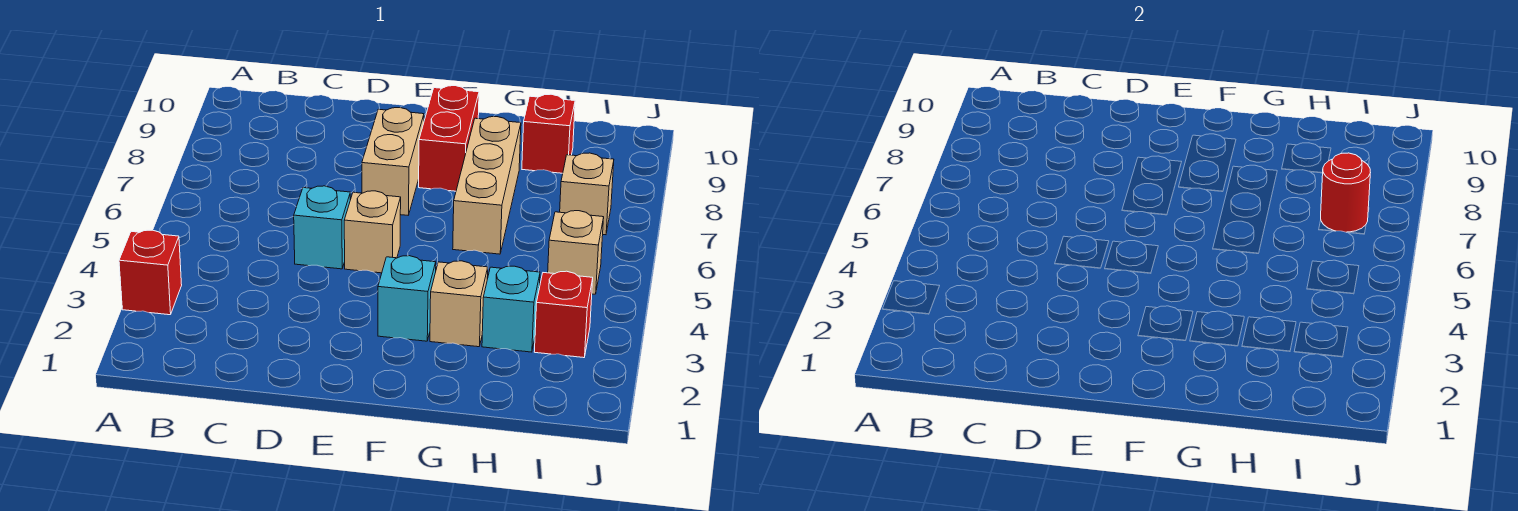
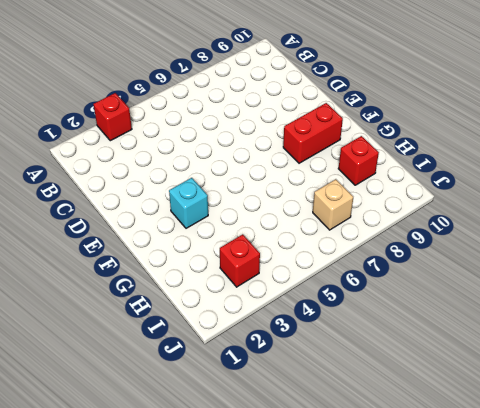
none -> cyan brick D5 level 1
none -> tan brick E5 level 1
none -> tan brick E7:E8 level 1

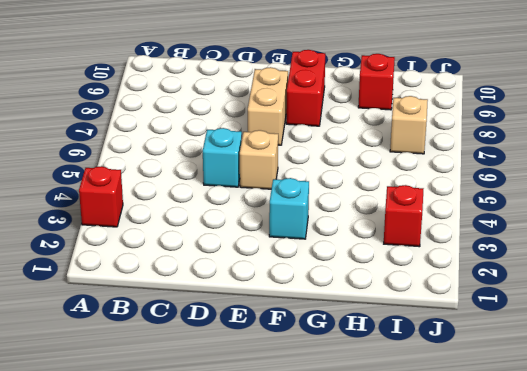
none -> tan brick G3 level 1
none -> tan brick G6:G8 level 1
none -> cyan brick H3 level 1

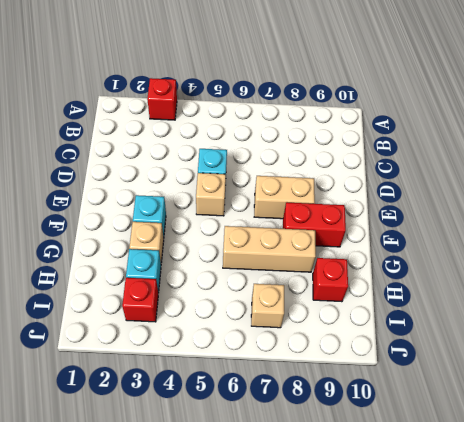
none -> tan brick I5 level 1
none -> red round brick I7 level 2

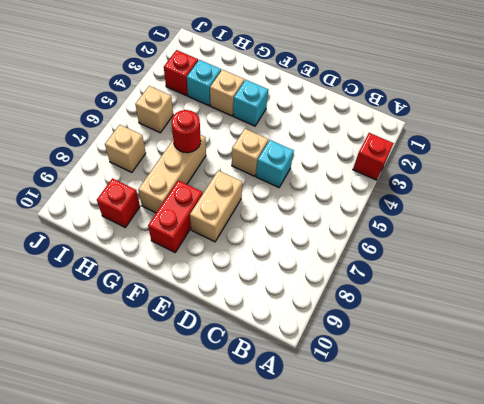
red round brick G6 level 2 -> red round brick I7 level 2

